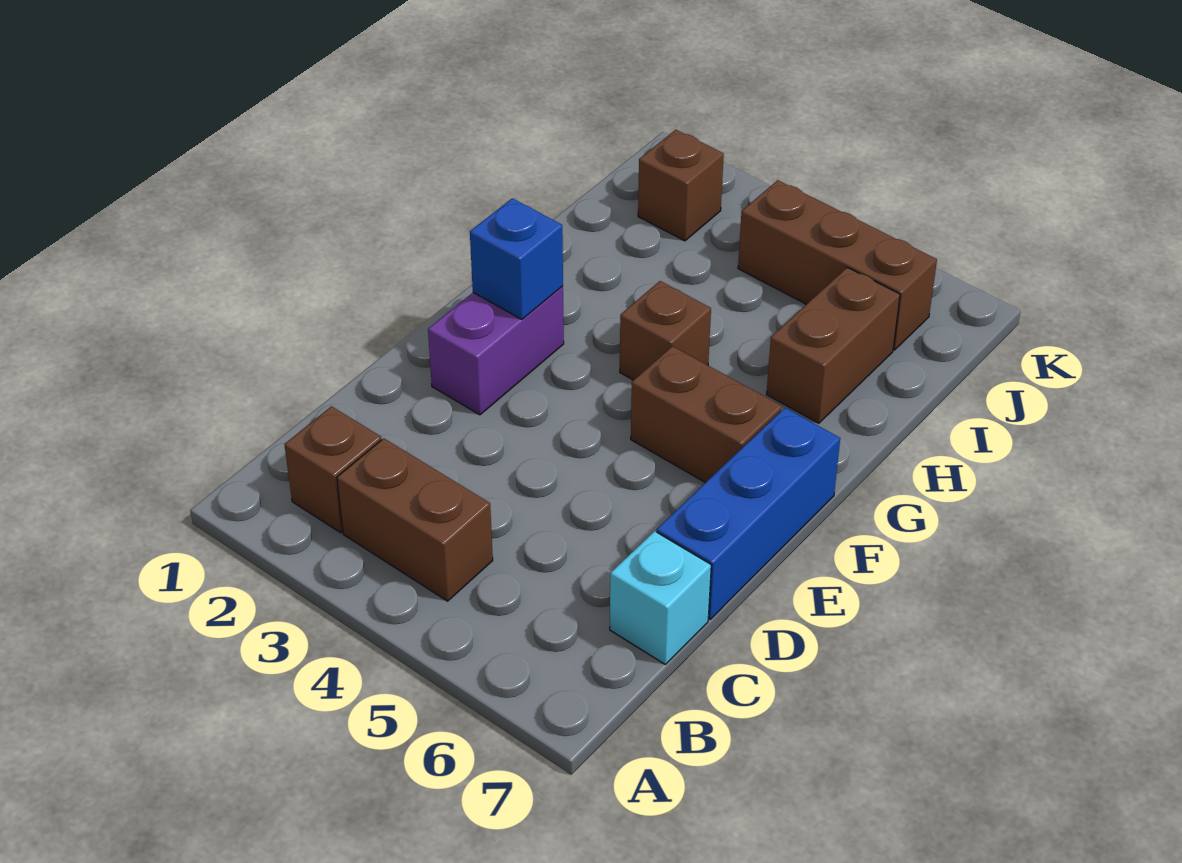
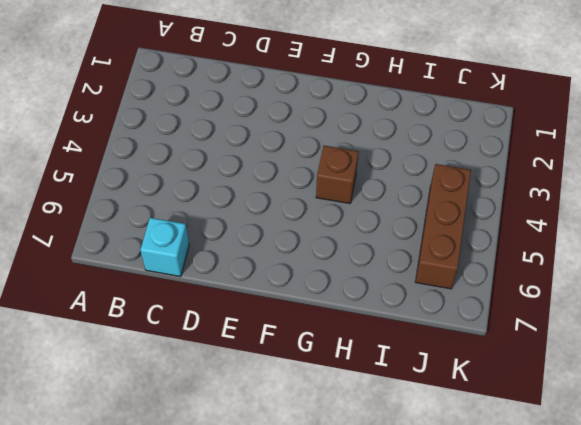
none -> brown brick B2 level 1
none -> brown brick B3:B4 level 1

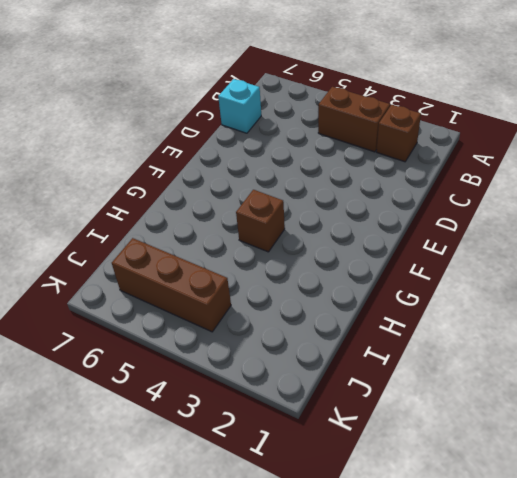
none -> blue brick D7:F7 level 1
none -> purple brick E2:F2 level 1

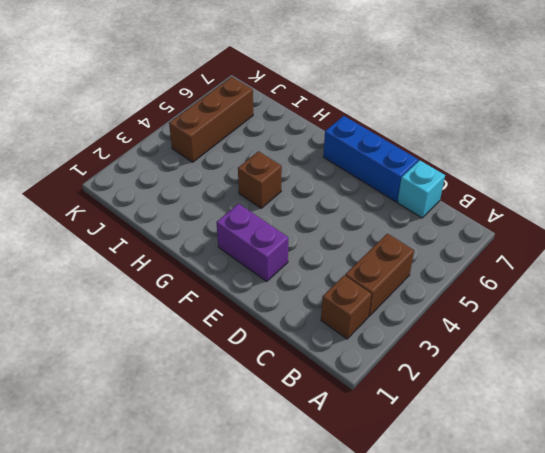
none -> brown brick F5:F6 level 1
none -> brown brick H6:I6 level 1

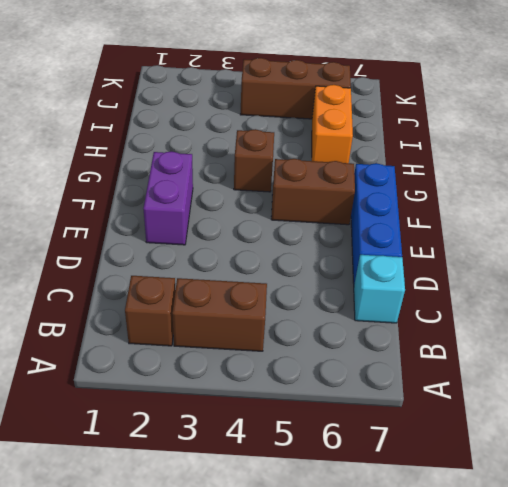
orange brick H6:I6 level 1 -> brown brick H6:I6 level 1
none -> brown brick J2 level 1
none -> blue brick F2 level 2

